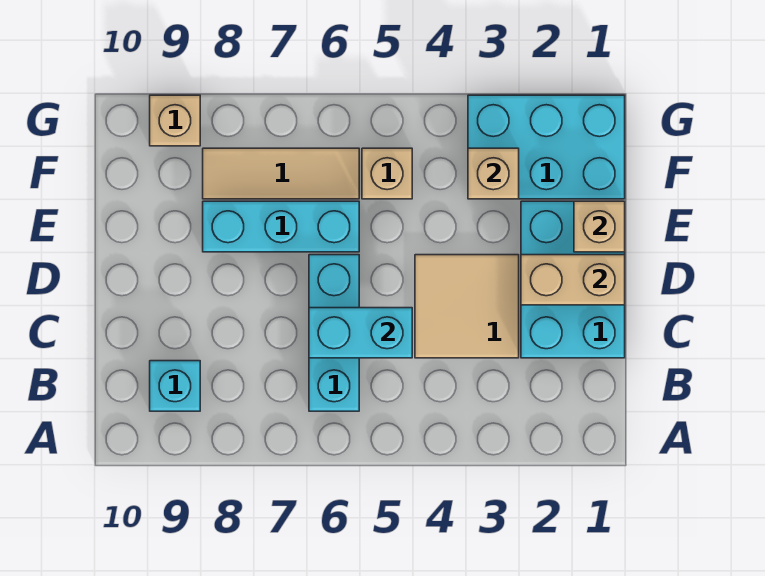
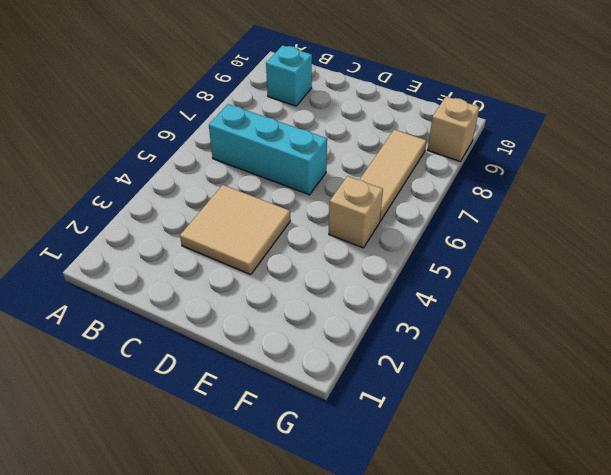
none -> cyan brick C1:E2 level 1
none -> cyan brick E6:E8 level 1
none -> cyan brick F1:G3 level 1

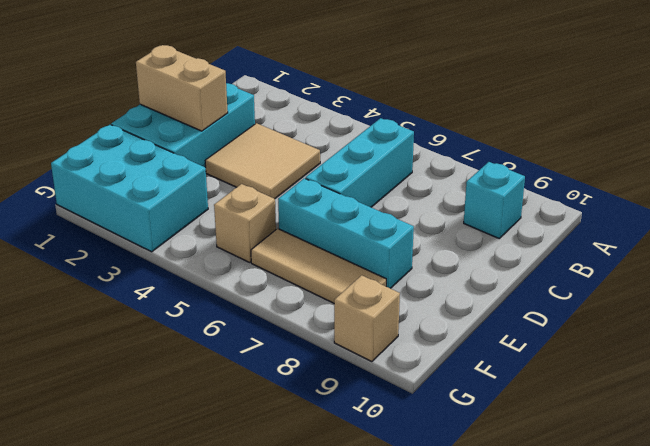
none -> cyan brick C5:C6 level 2
none -> tan brick E1 level 2
none -> tan brick F3 level 2

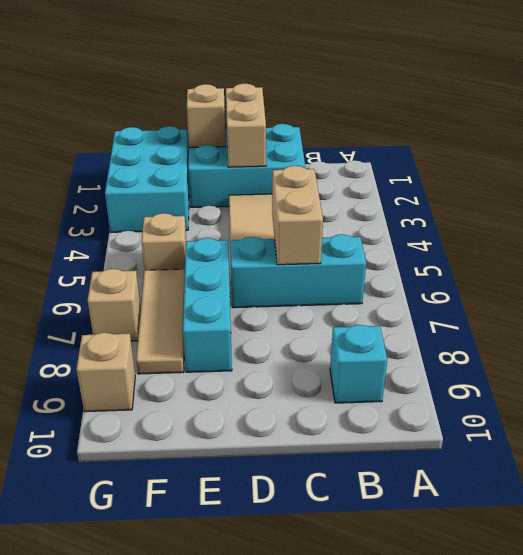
tan brick C5:C6 level 2 -> cyan brick C5:C6 level 2
tan brick G7 level 1 -> tan brick F3 level 2

